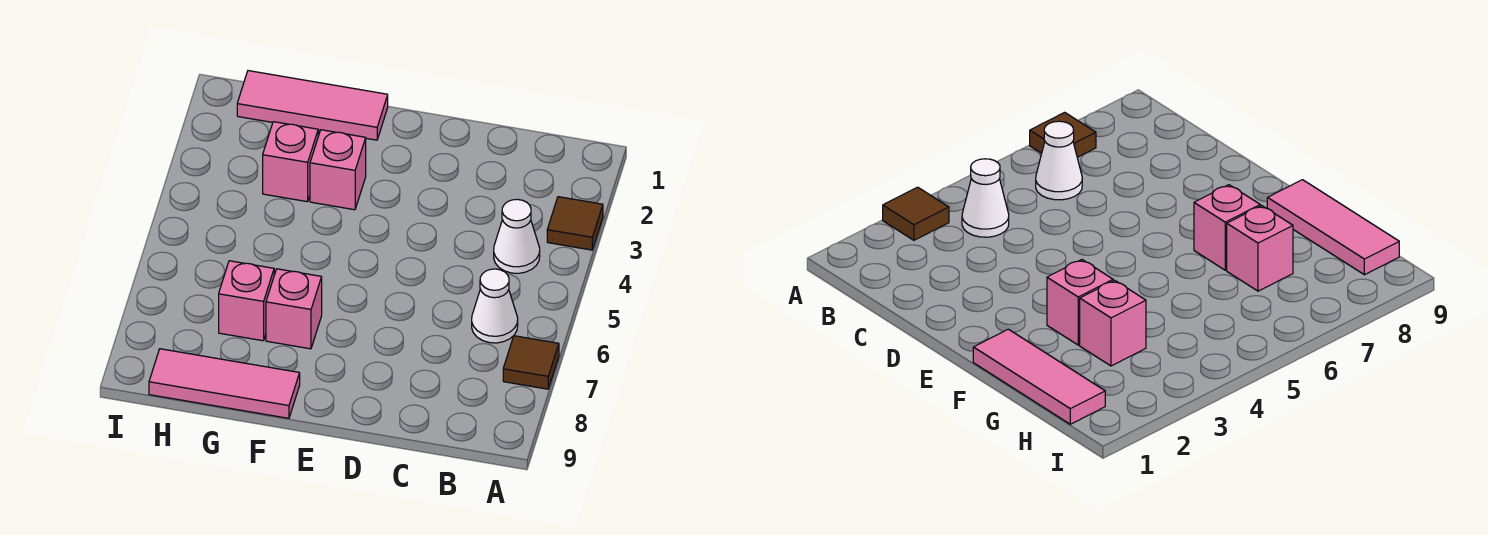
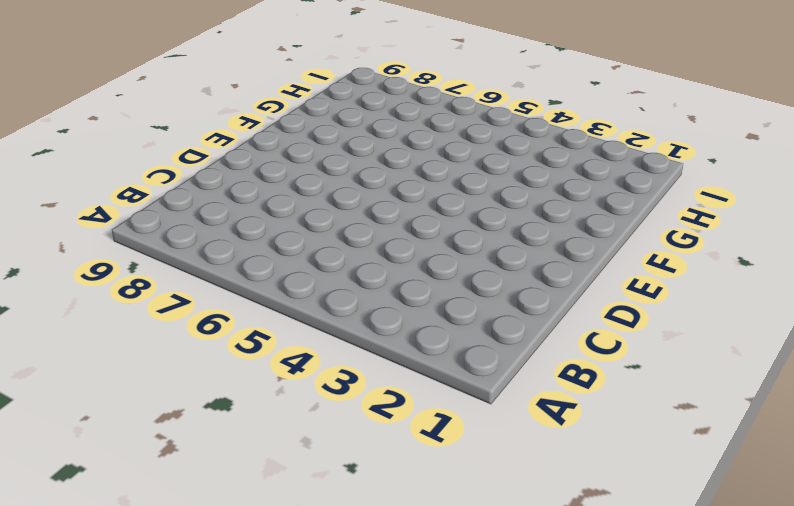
none -> brown tile A3 level 1
none -> brown tile A7 level 1

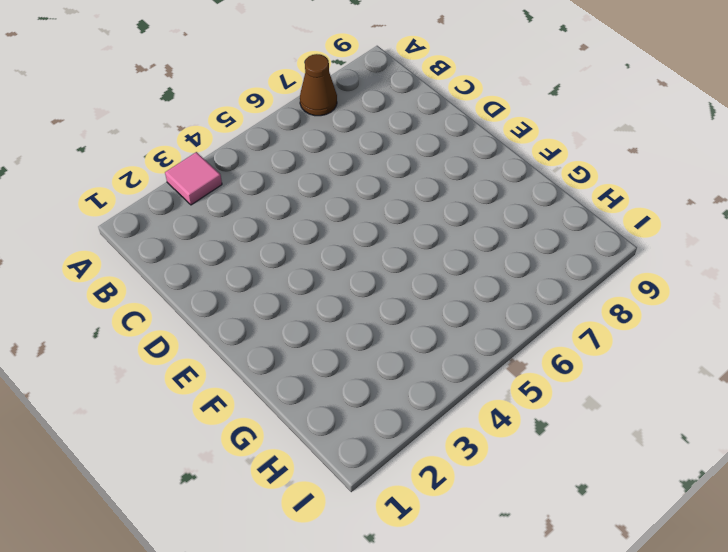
pink tile A3 level 1 -> brown tile A3 level 1
brown cone A7 level 1 -> brown tile A7 level 1
none -> white cone B4 level 1
none -> white cone B6 level 1

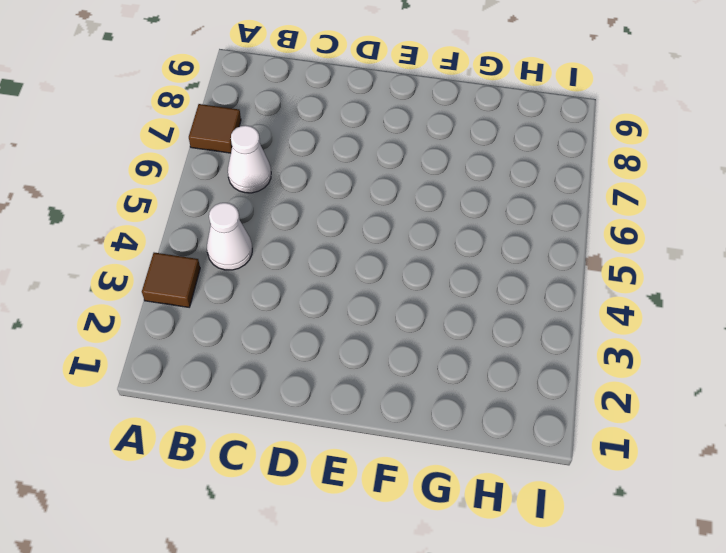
none -> pink tile F1:H1 level 1
none -> pink brick F3 level 1

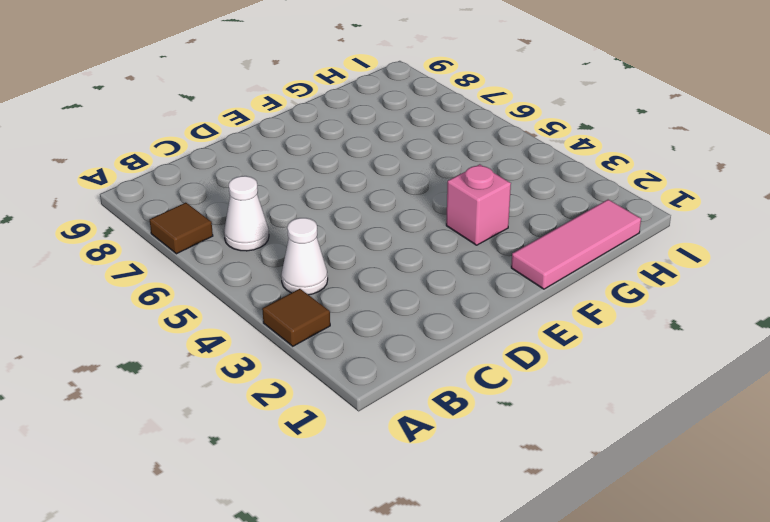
none -> pink brick F7 level 1
none -> pink tile F9:H9 level 1

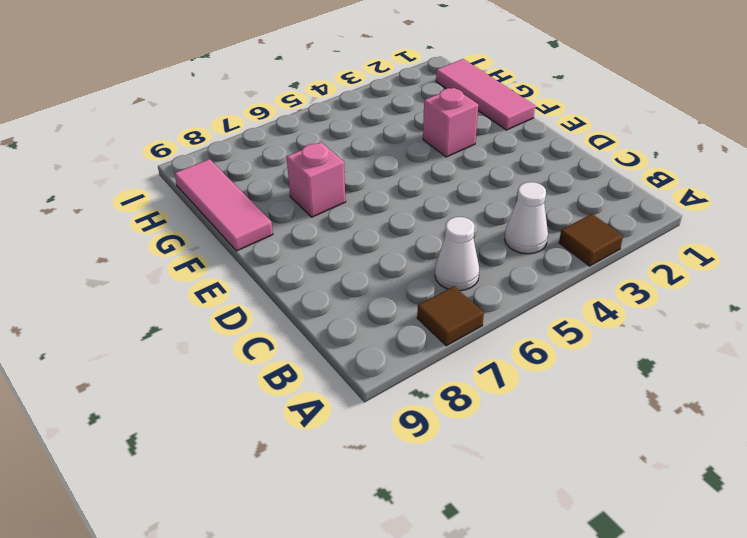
none -> pink brick G3 level 1
none -> pink brick G7 level 1

